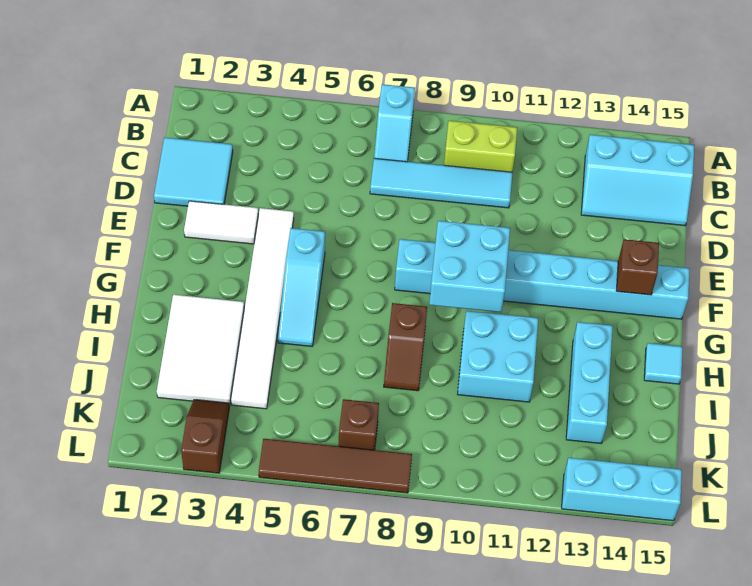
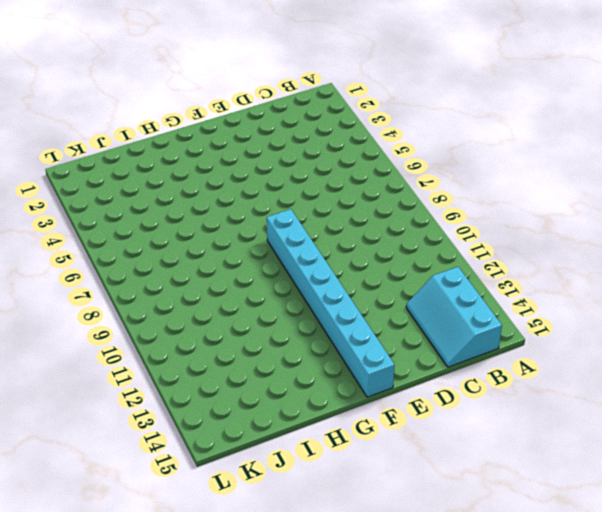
none -> cyan slope A7:B7 level 1 top A
none -> lime brick B9:B10 level 1
none -> cyan tile C1:D2 level 1

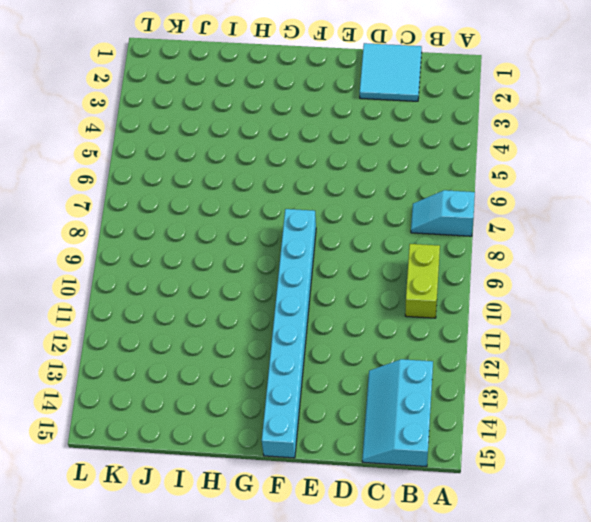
none -> cyan tile C7:C10 level 1
none -> white tile E2:E3 level 1
none -> white tile E4:J4 level 1

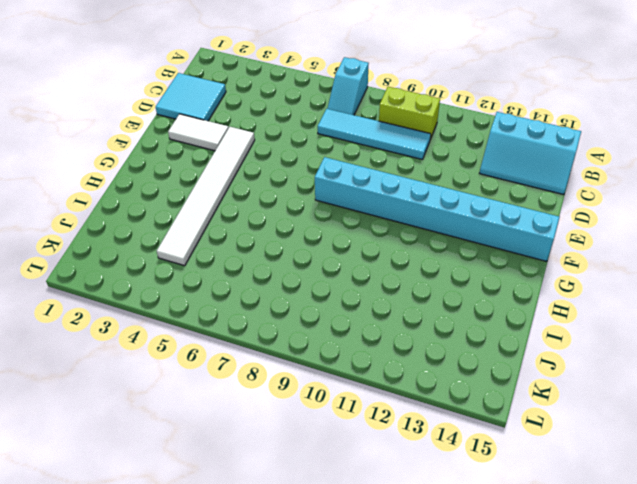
none -> cyan slope F5:H5 level 1 top F
none -> white tile H2:J3 level 1
none -> brown slope H8:I8 level 1 top H

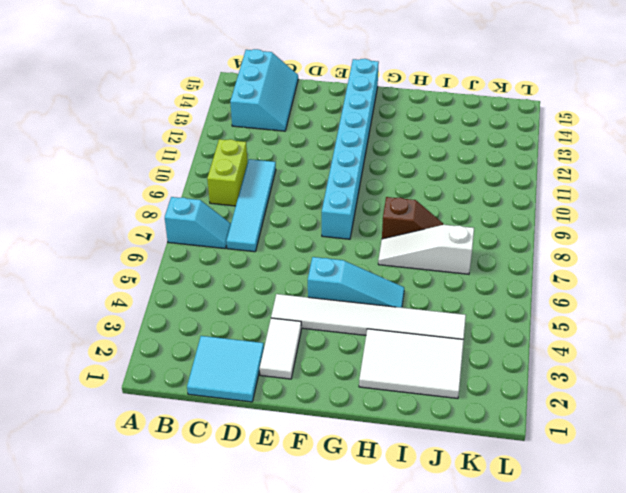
white slope H7:J7 level 1 top J -> none
none -> cyan brick H10:I11 level 1
none -> cyan brick H13:J13 level 1
none -> cyan tile H15 level 1

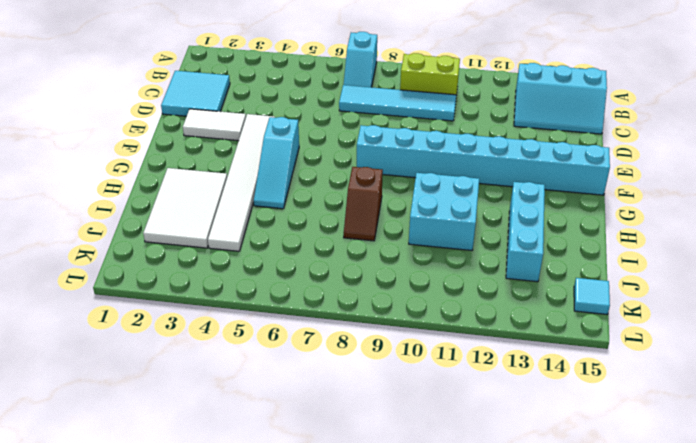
cyan tile K15 level 1 -> cyan tile H15 level 1
none -> brown slope K3:L3 level 1 top L
none -> brown brick K7 level 1
none -> brown tile L5:L8 level 1

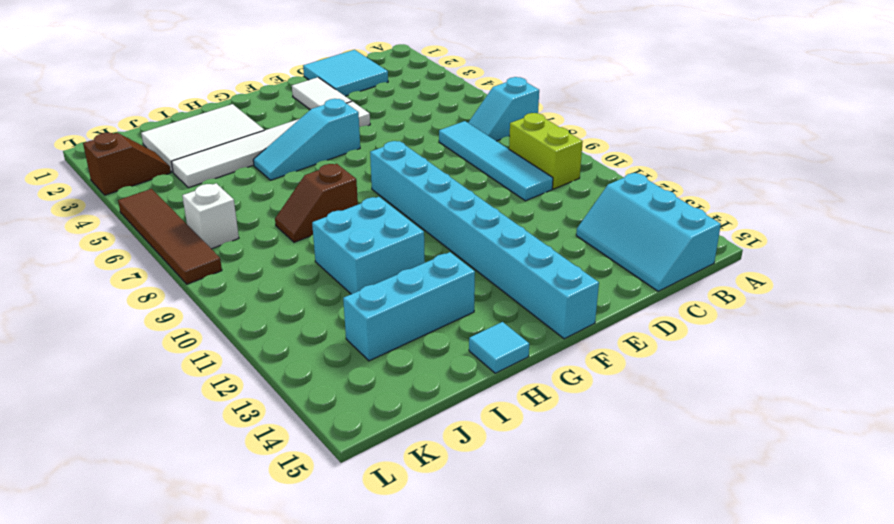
white brick K7 level 1 -> brown brick K7 level 1
none -> cyan brick L13:L15 level 1
none -> cyan brick F9:G10 level 2
none -> brown brick F14 level 2

